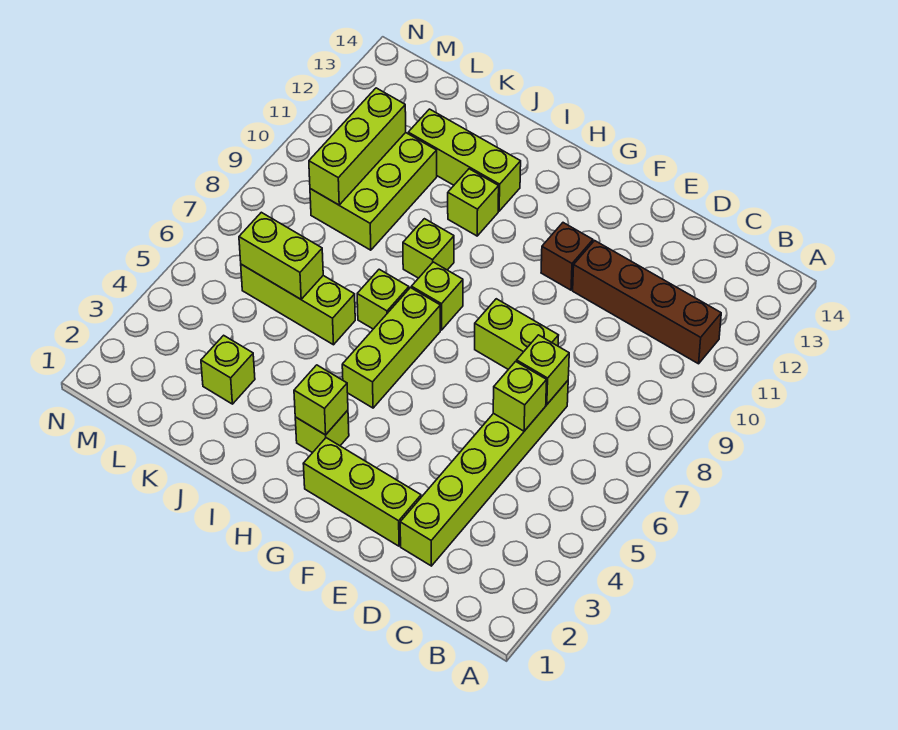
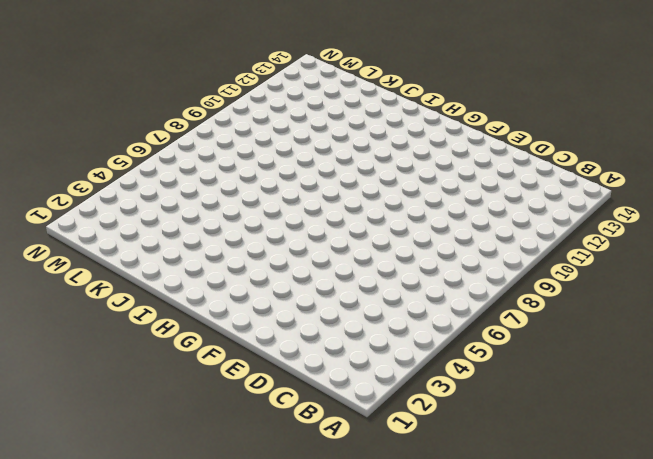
none -> brown brick B11:E11 level 1
none -> lime brick D2:D7 level 1
none -> lime brick E2:G2 level 1

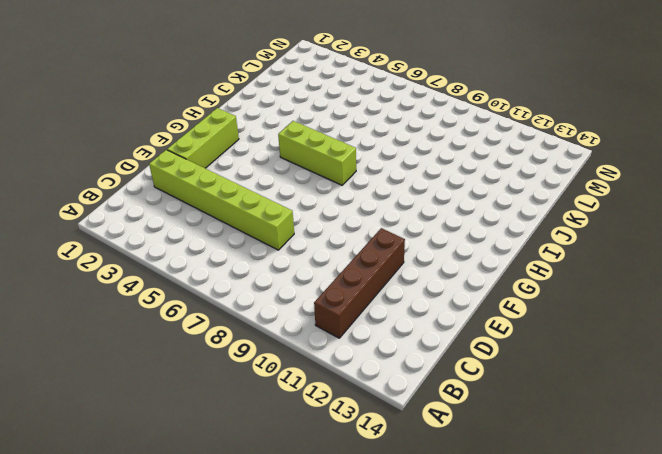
none -> lime brick E8:F8 level 1
none -> brown brick F11 level 1
none -> lime brick H3 level 1

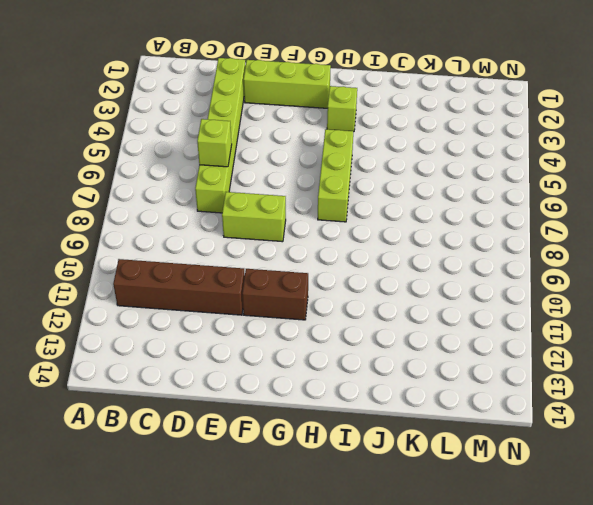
brown brick F11:G11 level 1 -> brown brick F11 level 1
none -> lime brick H8 level 1
none -> lime brick I7 level 1
none -> lime brick I9 level 1

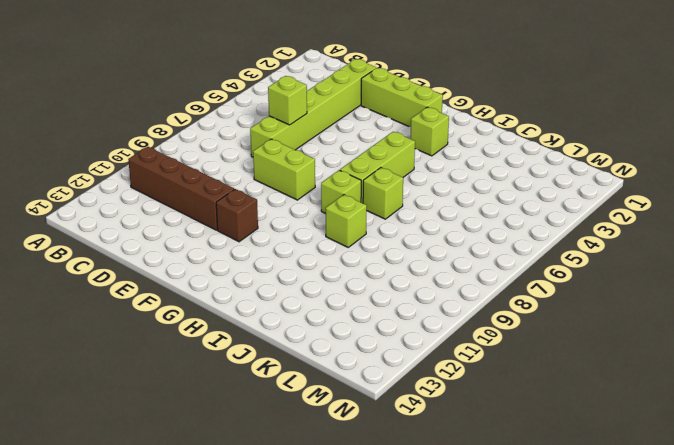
none -> lime brick I11 level 1
none -> lime brick I12:K12 level 1
none -> lime brick J6:L6 level 1

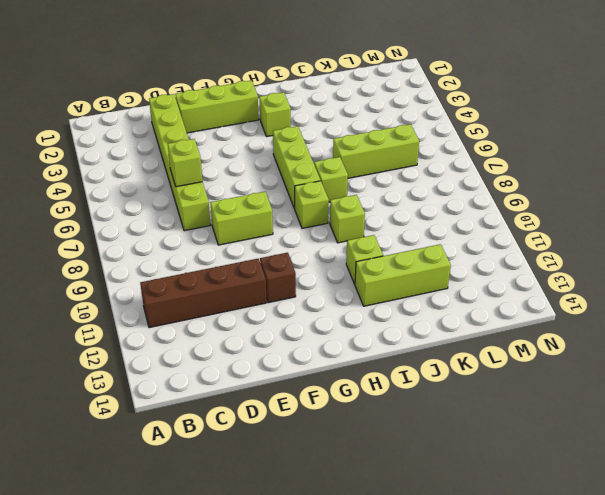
none -> lime brick K3 level 1
none -> lime brick K9:L11 level 1
none -> lime brick D7 level 2

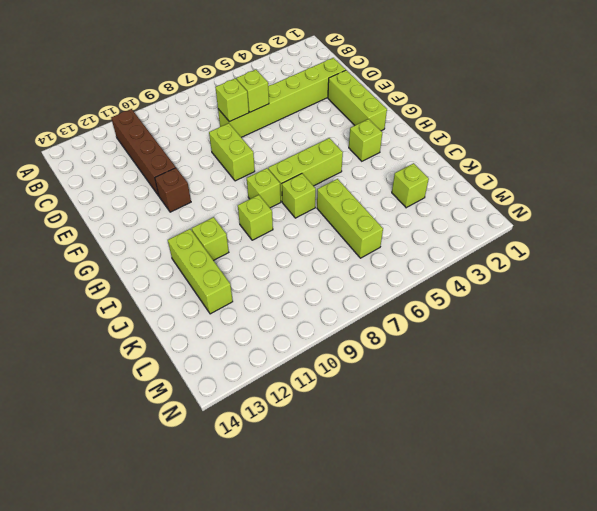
none -> lime brick K9:L11 level 1
none -> lime brick H3 level 2
none -> lime brick K6:L6 level 2

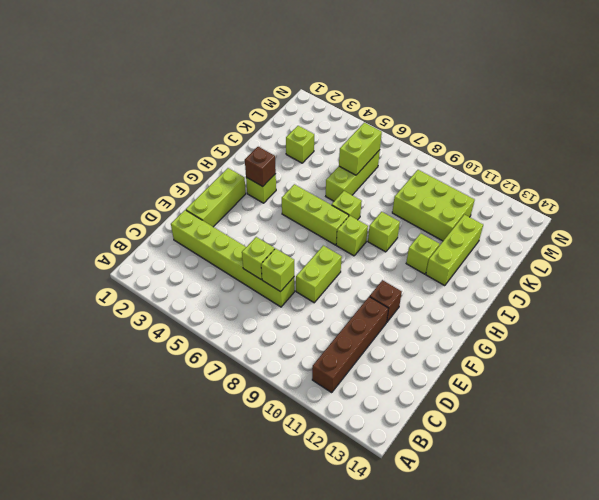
brown brick H3 level 2 -> lime brick H3 level 2
none -> lime brick L9:L11 level 2

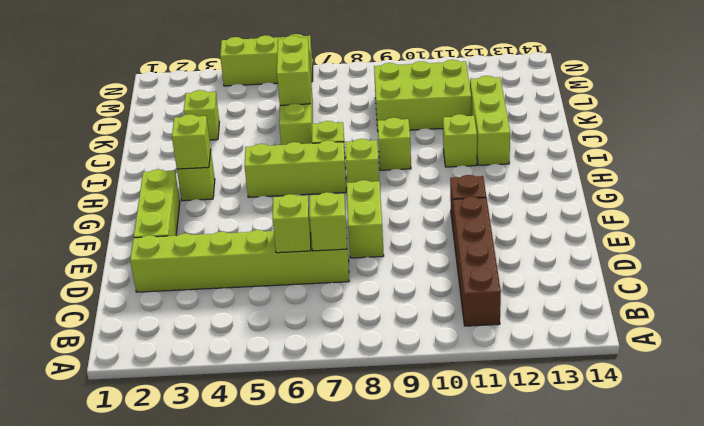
lime brick N4:N6 level 1 -> lime brick L9:L11 level 2

